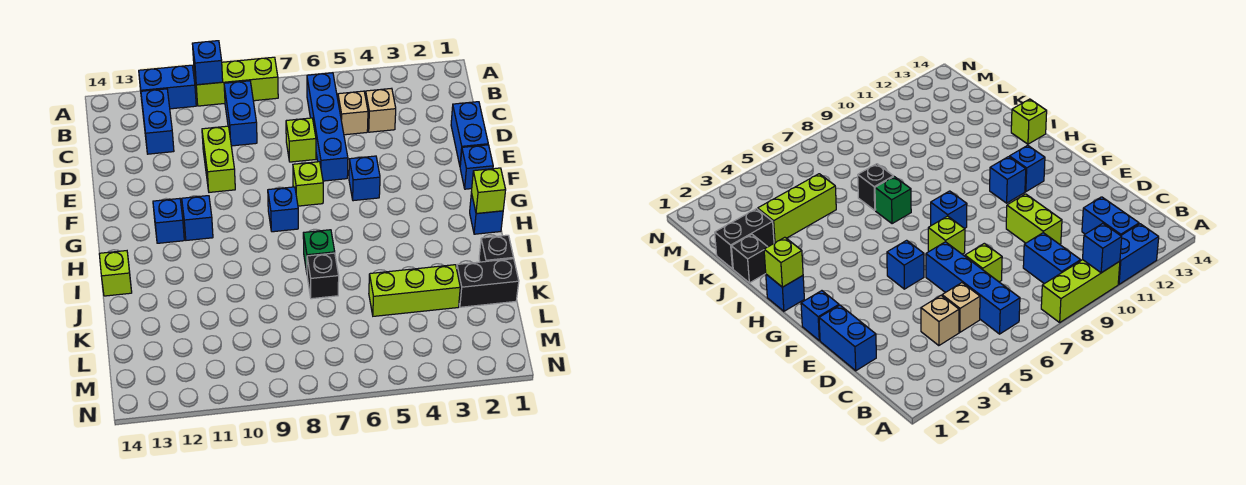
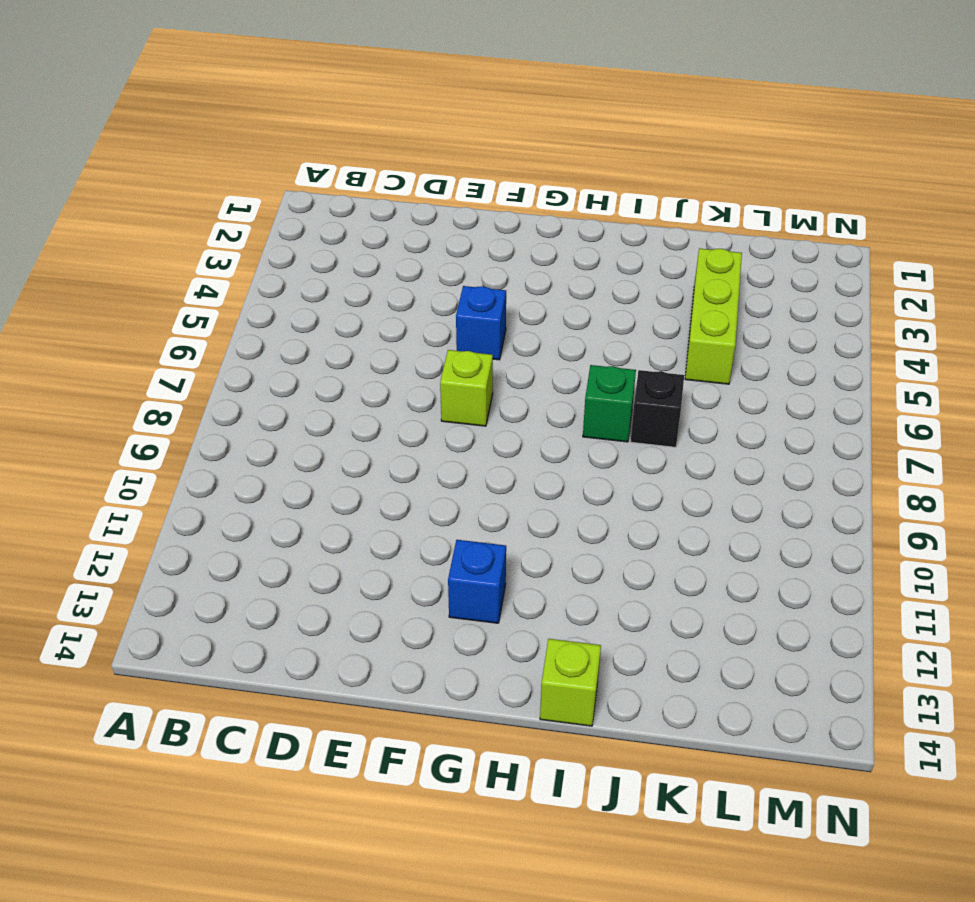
none -> lime brick A8:A10 level 1
none -> blue brick A11:A12 level 1
none -> blue brick B6:E6 level 1

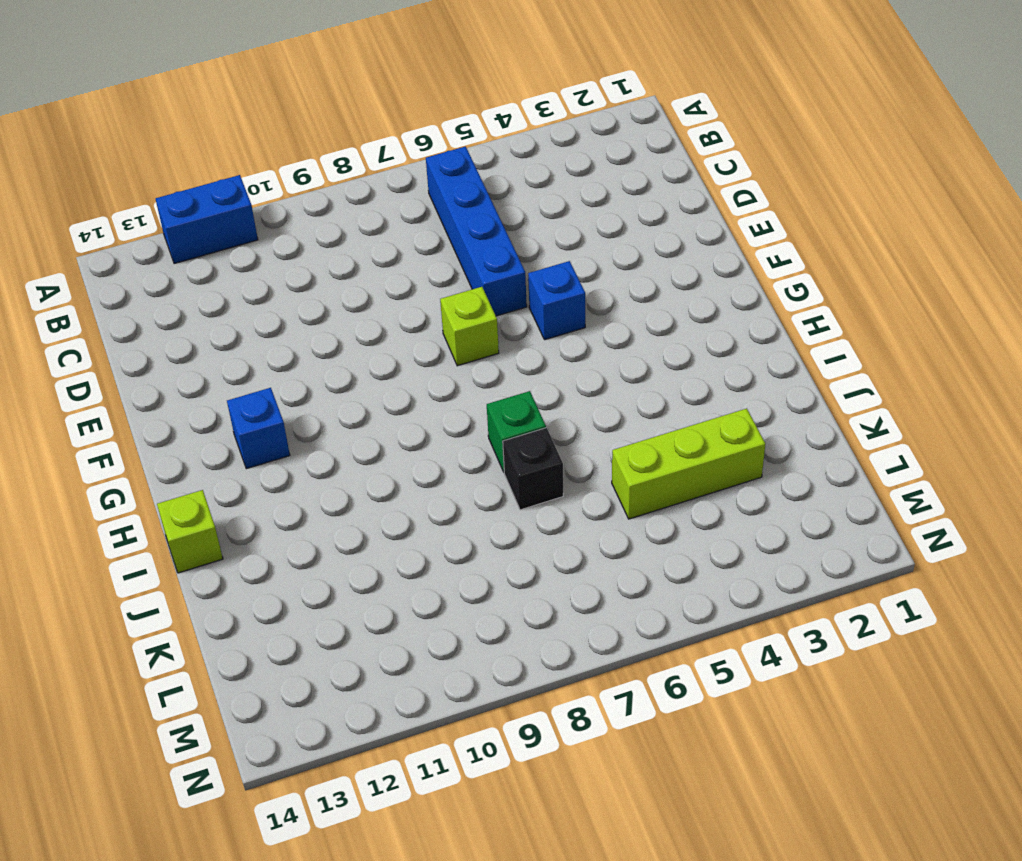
none -> lime brick A8:A10 level 1
none -> blue brick B9:C9 level 1
none -> blue brick B12:C12 level 1

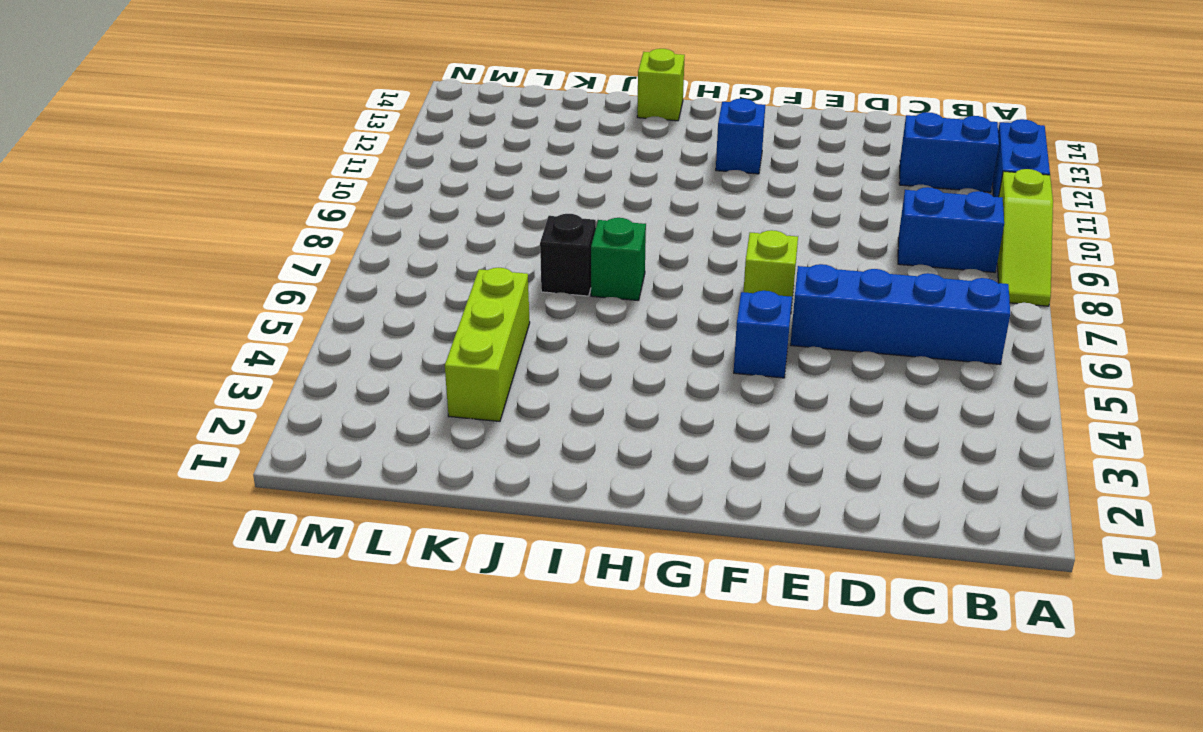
lime slope A8:A10 level 1 top 10 -> lime brick A8:A10 level 1
none -> tan brick C4 level 1
none -> tan brick C5 level 1
none -> blue brick D1:E1 level 1

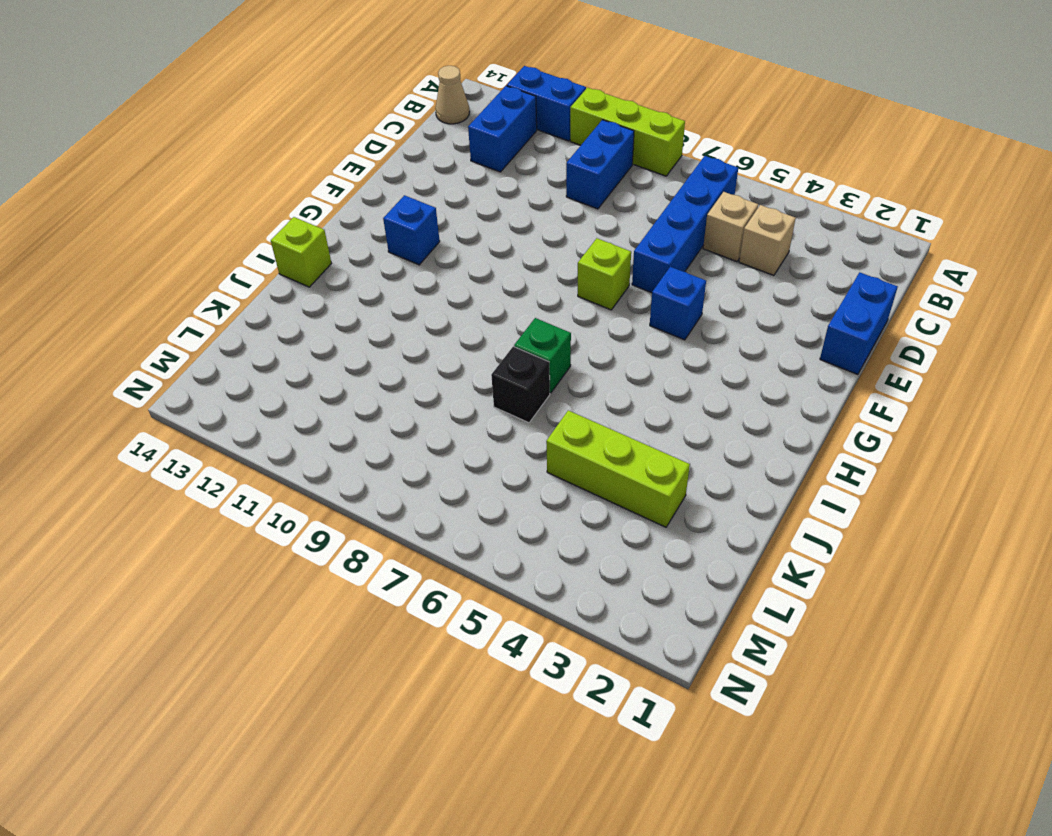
tan cone B14 level 1 -> none
none -> lime brick D7 level 1
none -> lime brick D10:E10 level 1
none -> blue brick F1 level 1

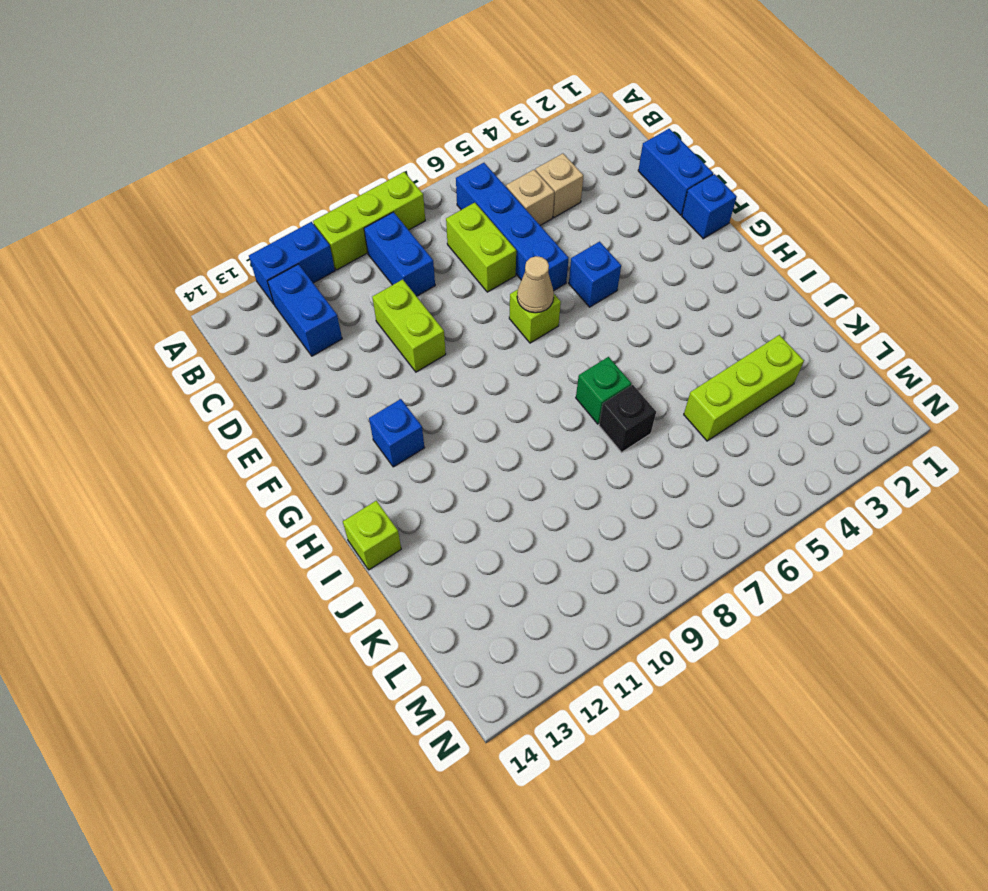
lime brick C7:D7 level 1 -> lime brick D7 level 1
tan cone F7 level 2 -> none
none -> blue brick G8 level 1
none -> blue brick G11 level 1
none -> blue brick H1 level 1

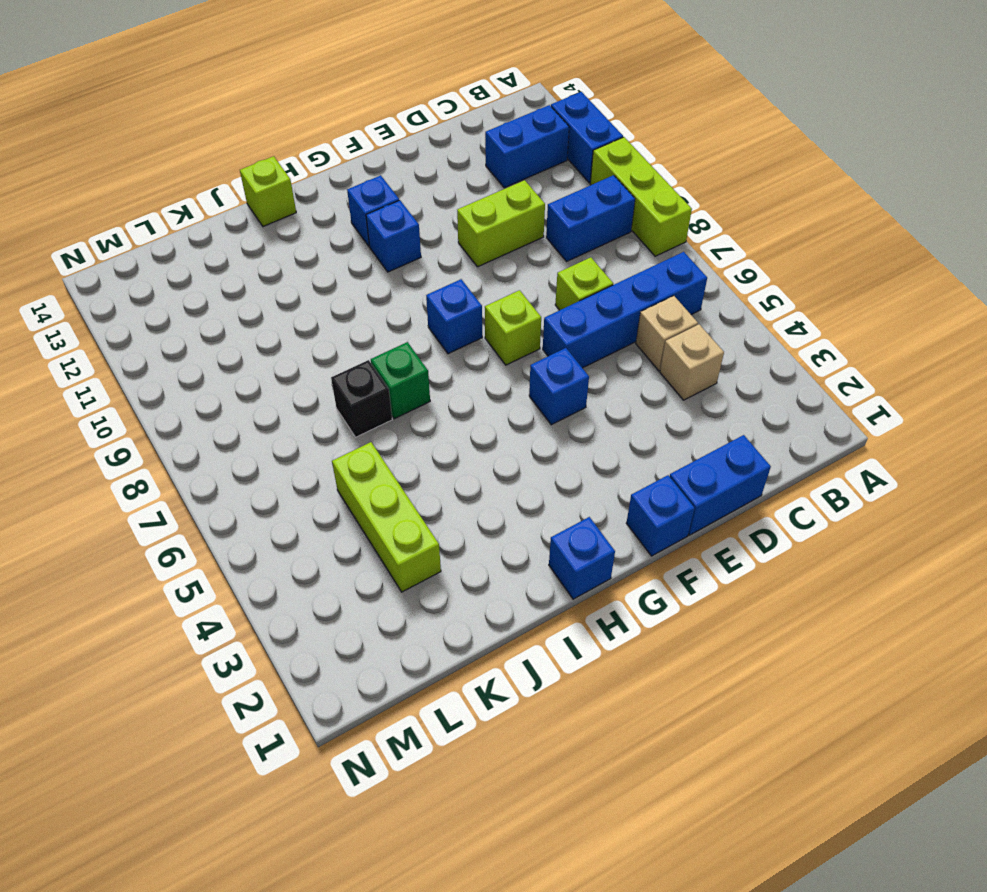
none -> black brick J1 level 1
none -> black brick K1:K2 level 1
none -> blue brick A10 level 2

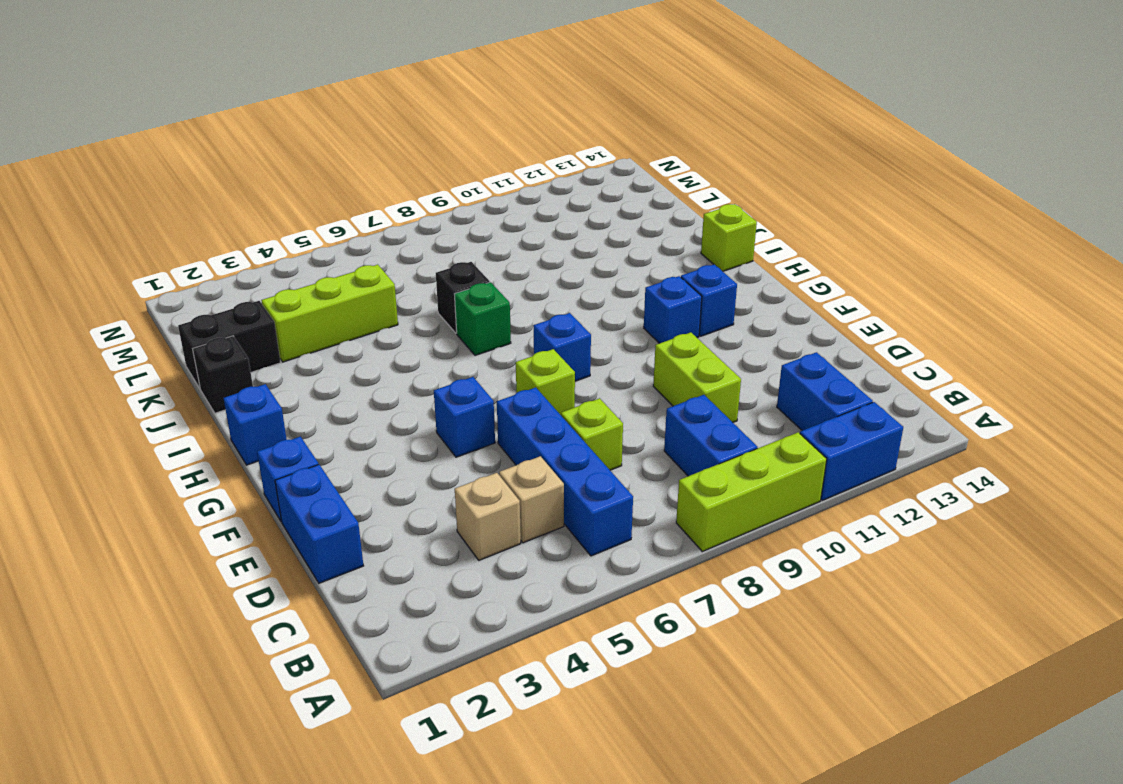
none -> blue brick A10 level 2
none -> lime brick H1 level 2

